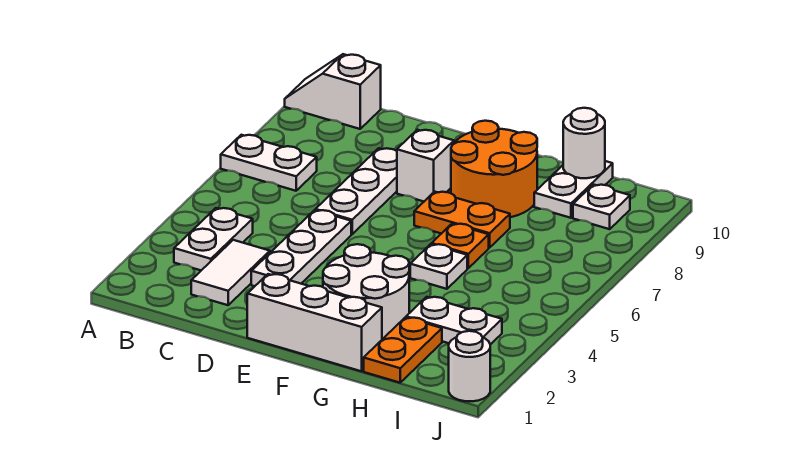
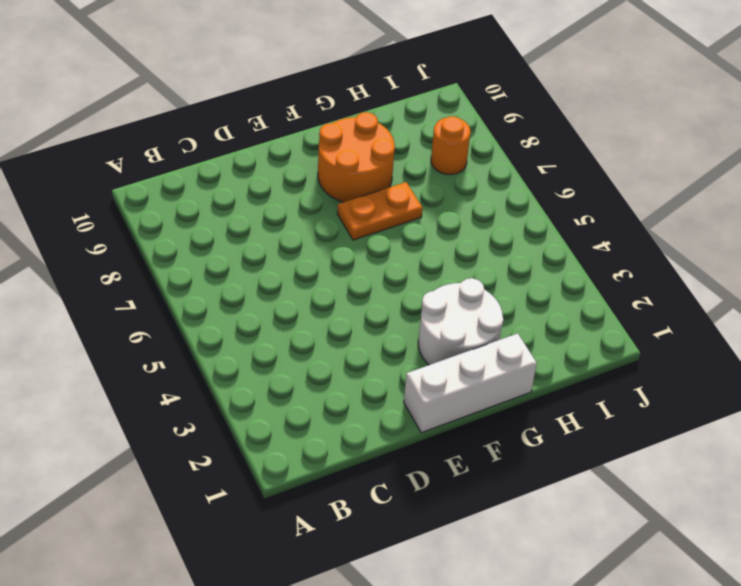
orange round brick I8 level 1 -> none
none -> white plate A7:B7 level 1
none -> white slope A10:B10 level 1 top B
none -> white plate B3:B4 level 1

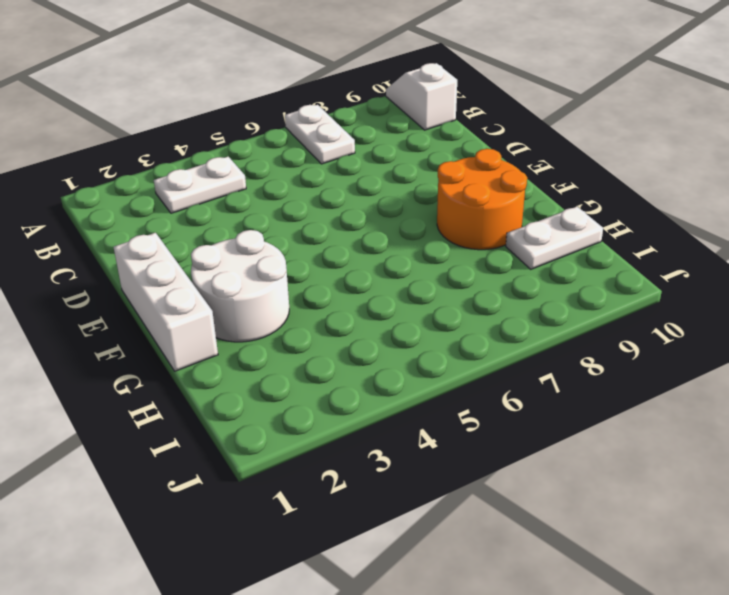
none -> white tile C2:C3 level 1
none -> white plate D3:D5 level 1
none -> white plate D6:D8 level 1

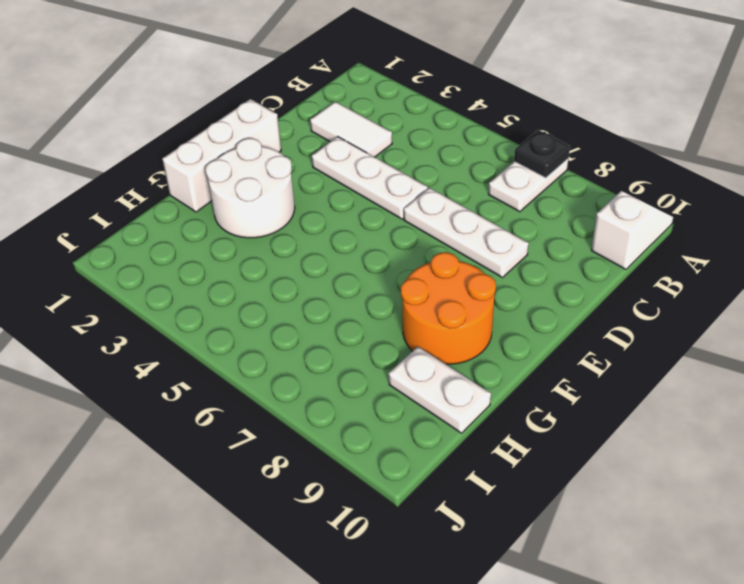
black plate A7 level 2 -> none
none -> white plate B3:B4 level 1
none -> white brick E8 level 1
none -> orange plate F7:G7 level 1

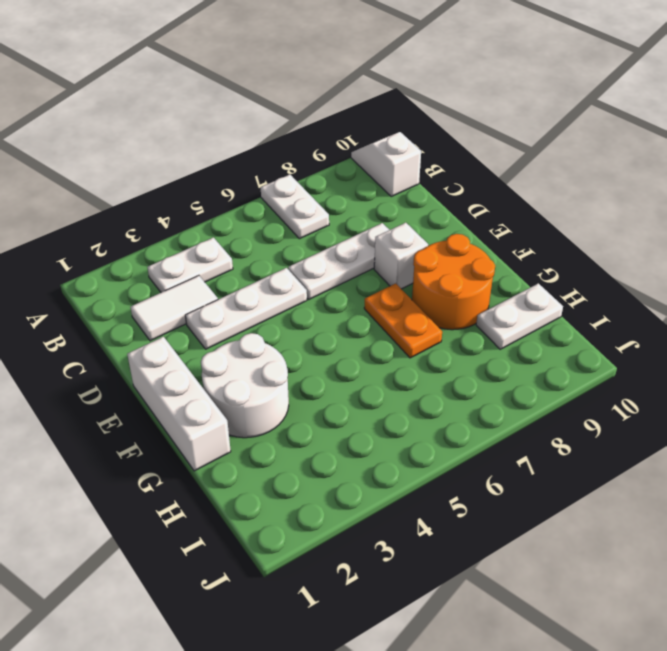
none -> white plate G5 level 1
none -> orange plate G6 level 1
none -> orange plate H1:H2 level 1

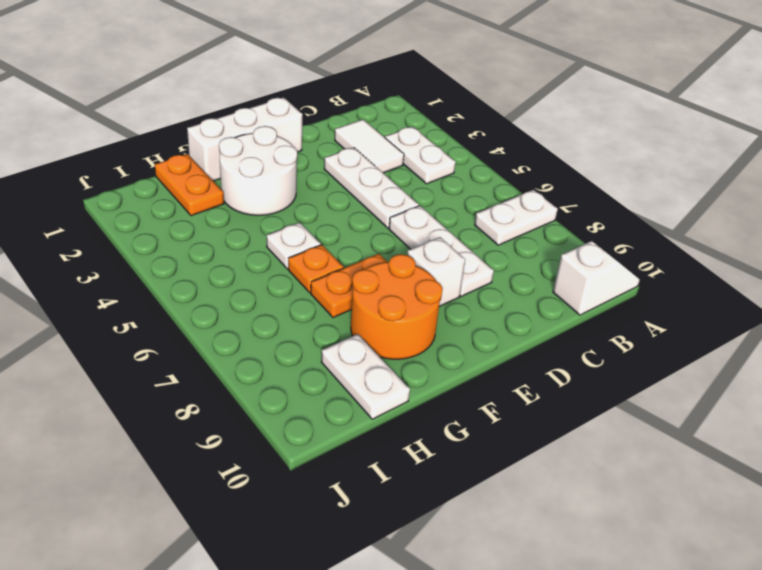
none -> white plate H3:I3 level 1
none -> white plate I9 level 1
none -> white round brick J1 level 1

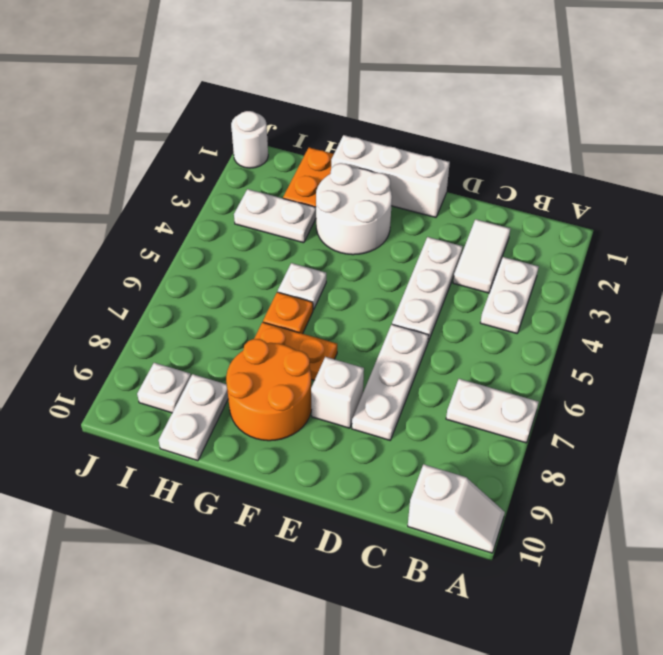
none -> white round brick H10 level 2

